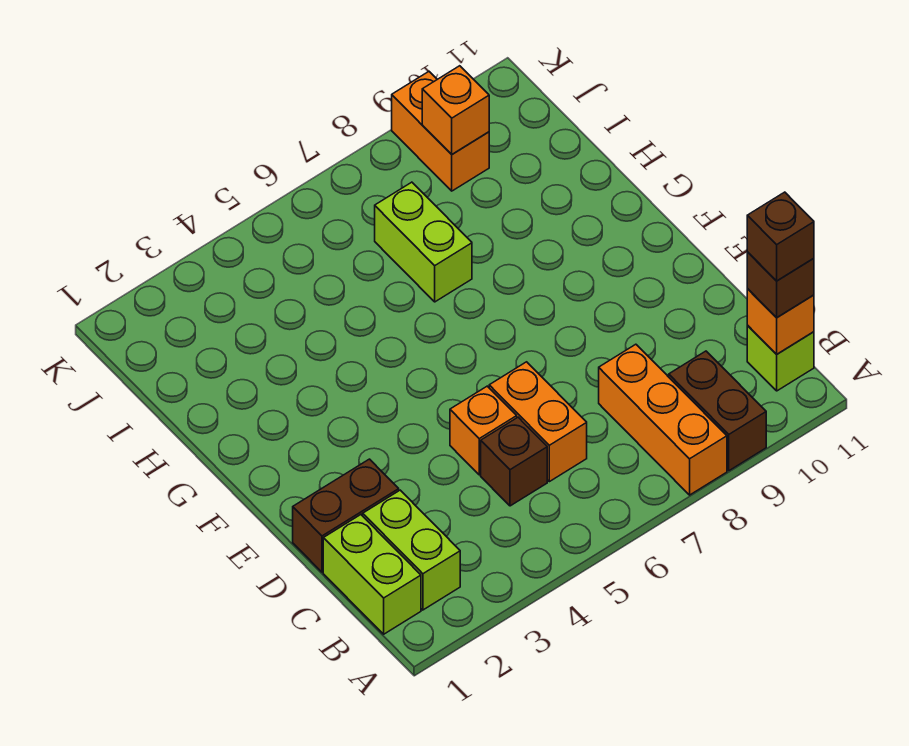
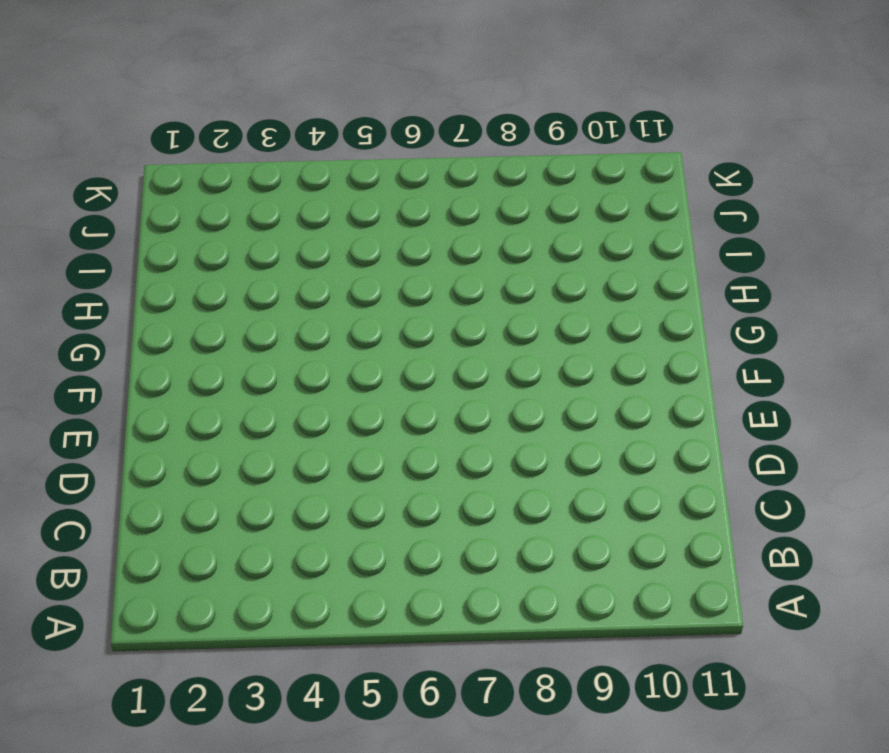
none -> orange brick A8:C8 level 1
none -> brown brick A9:B9 level 1
none -> lime brick B1:C1 level 1

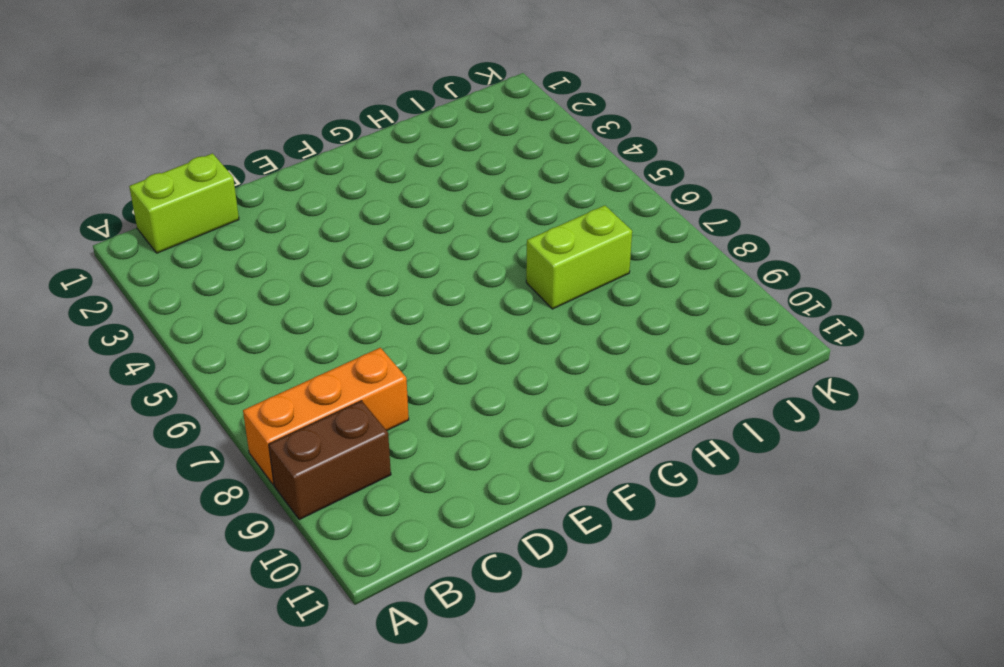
none -> lime brick B2:C2 level 1
none -> lime brick B11 level 1
none -> brown brick C5 level 1

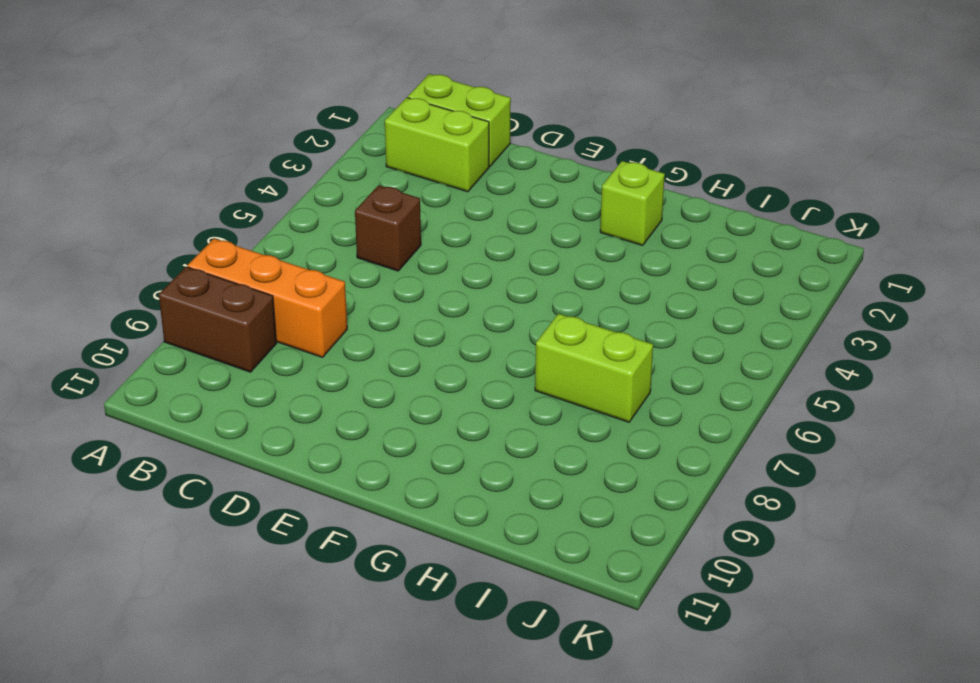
lime brick G2 level 1 -> lime brick B11 level 1
none -> orange brick C6:D6 level 1
none -> brown brick D1:D2 level 1
none -> orange brick D5 level 1

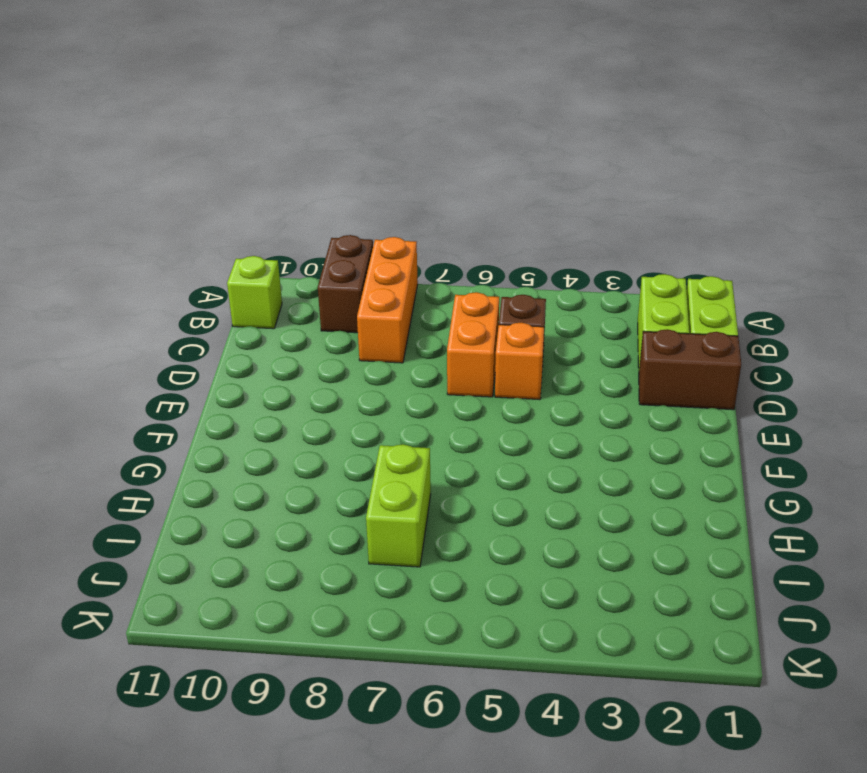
none -> orange brick J9:K9 level 1
none -> orange brick B11 level 2
none -> orange brick J9 level 2

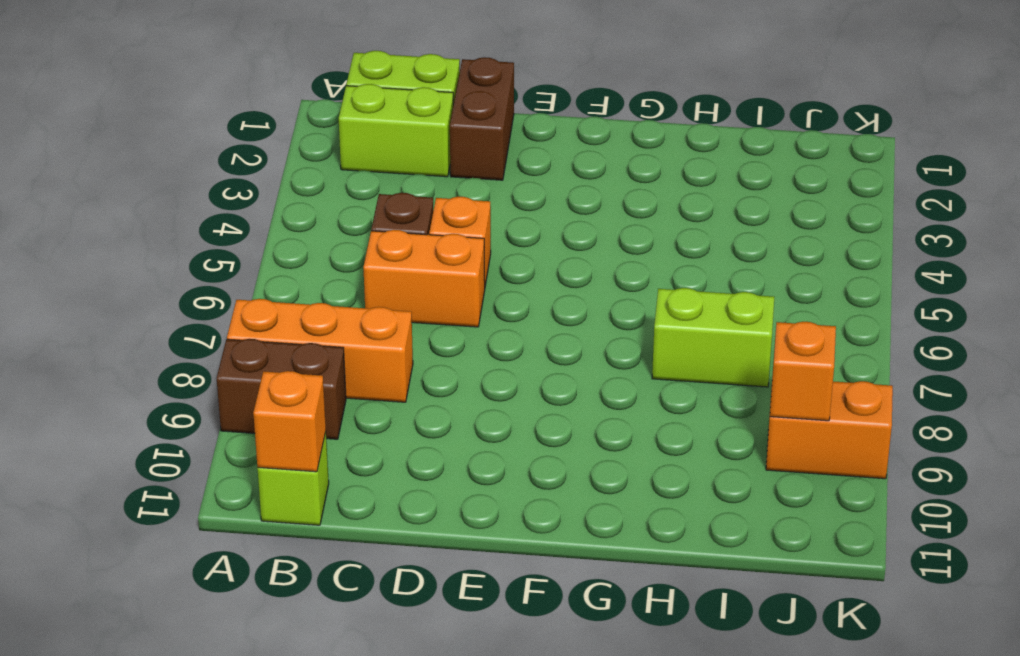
none -> brown brick B11 level 3
none -> brown brick B11 level 4

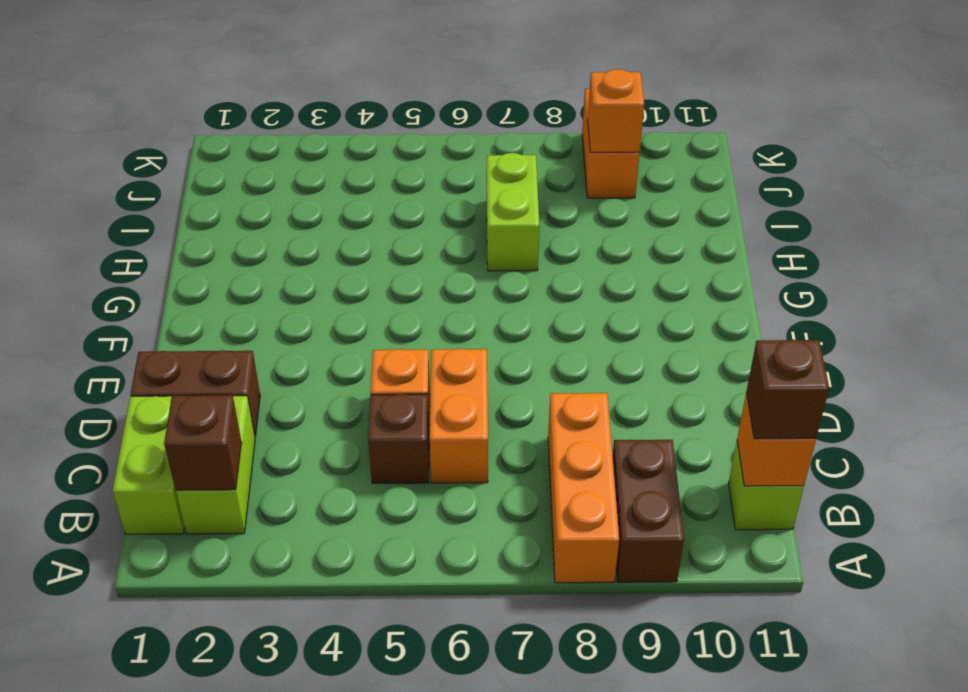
brown brick B2 level 2 -> brown brick B11 level 4

